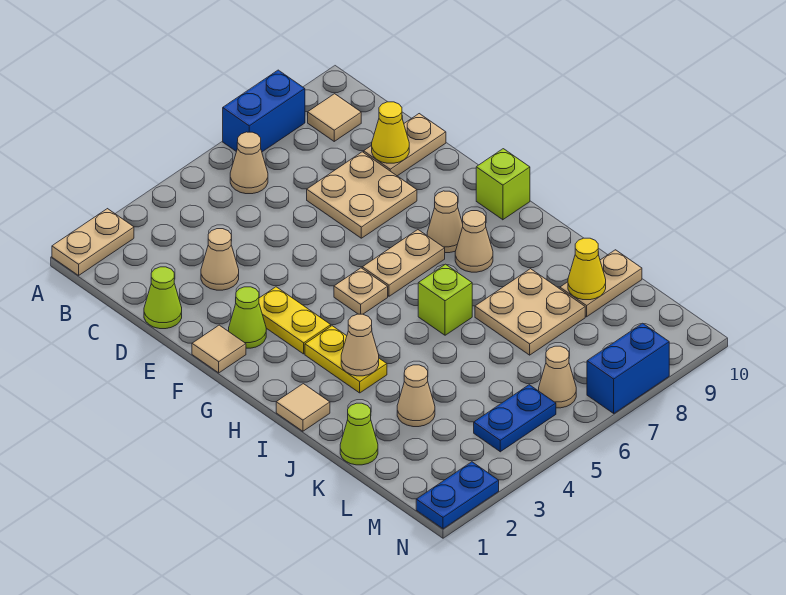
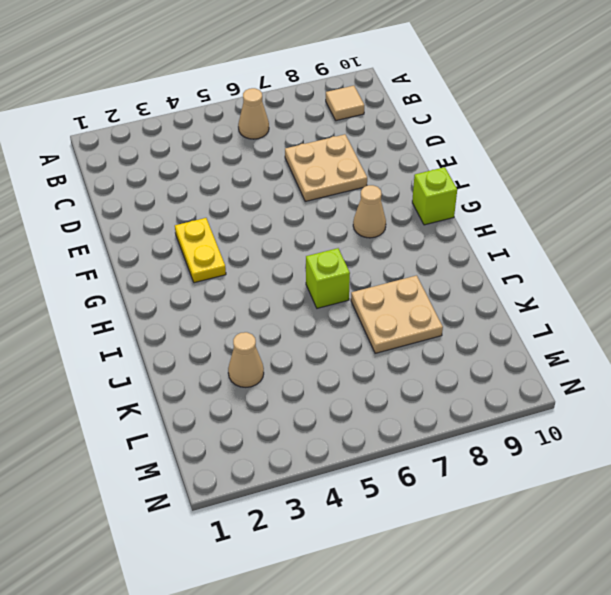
none -> tan plate A1:A2 level 1
none -> blue brick A7:A8 level 1
none -> lime cone D1 level 1
none -> tan cone D3 level 1

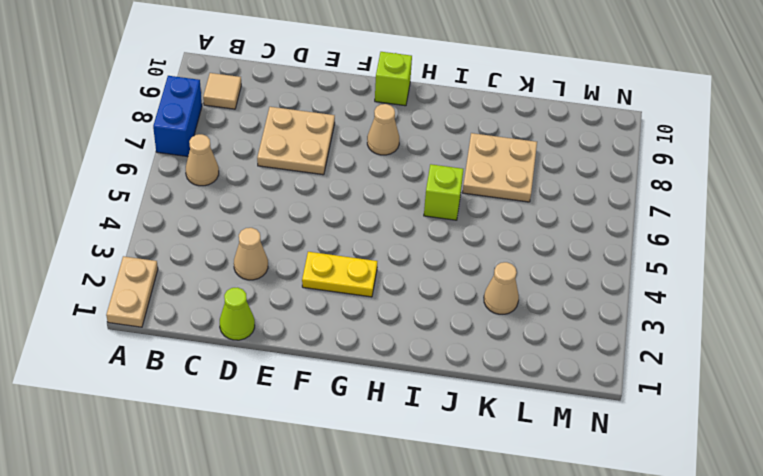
none -> tan plate D9:D10 level 1
none -> tan tile F1 level 1
none -> lime cone F2 level 1
none -> tan plate G5 level 1

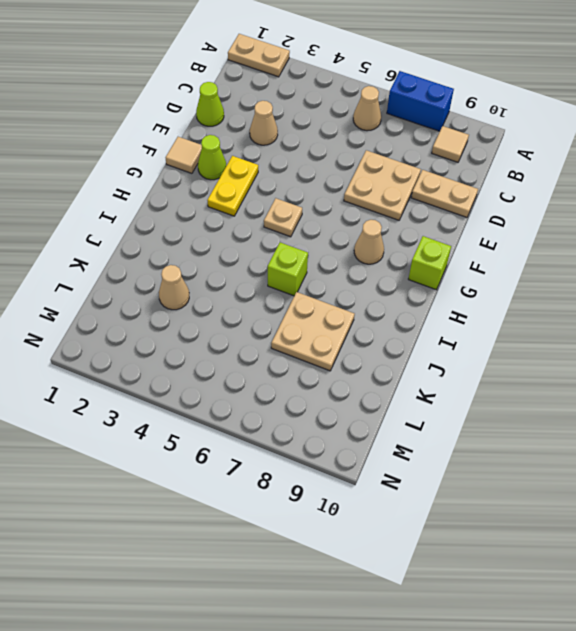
none -> tan plate G6:G7 level 1
none -> yellow plate H3:I3 level 1
none -> tan cone H8 level 1
none -> tan tile I1 level 1

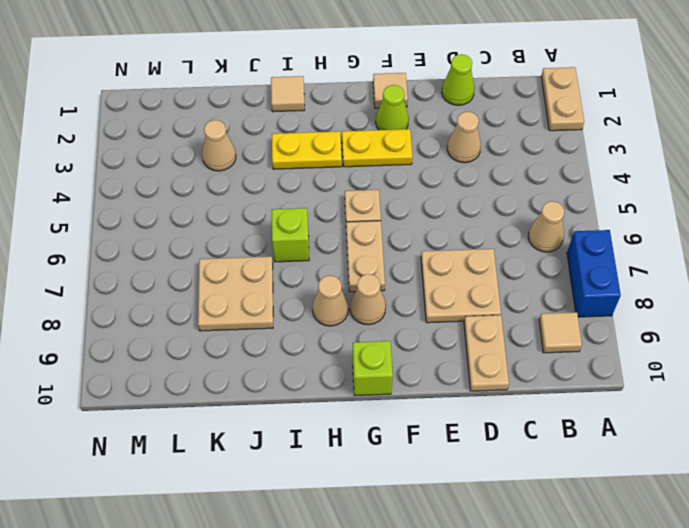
none -> lime cone K1 level 1
none -> tan plate K9:K10 level 1
none -> blue plate M4:M5 level 1
none -> tan cone M6 level 1

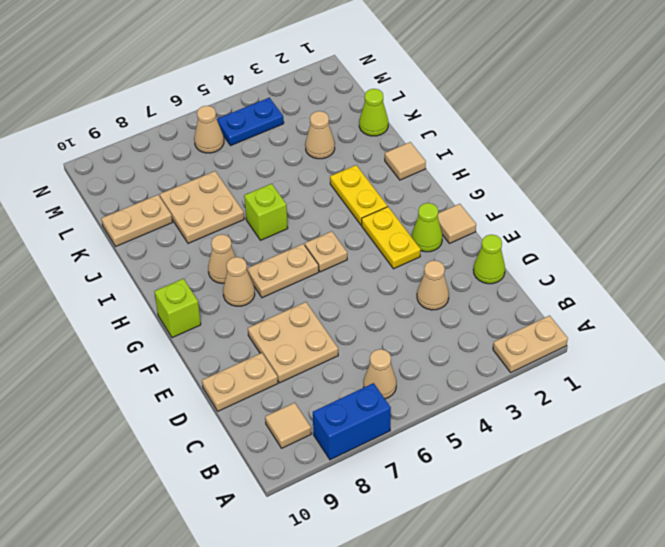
none -> blue plate N1:N2 level 1
none -> blue brick N7:N8 level 1
none -> yellow cone D9 level 2
none -> tan cone I3 level 2

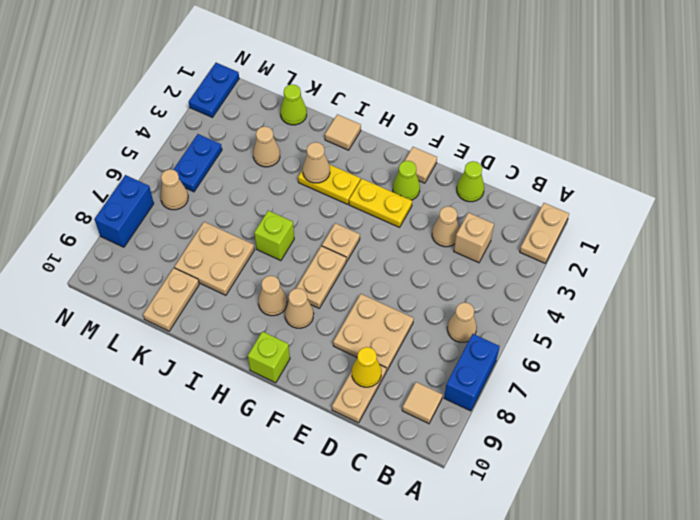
tan brick C3 level 1 -> none
none -> yellow cone K9 level 2

